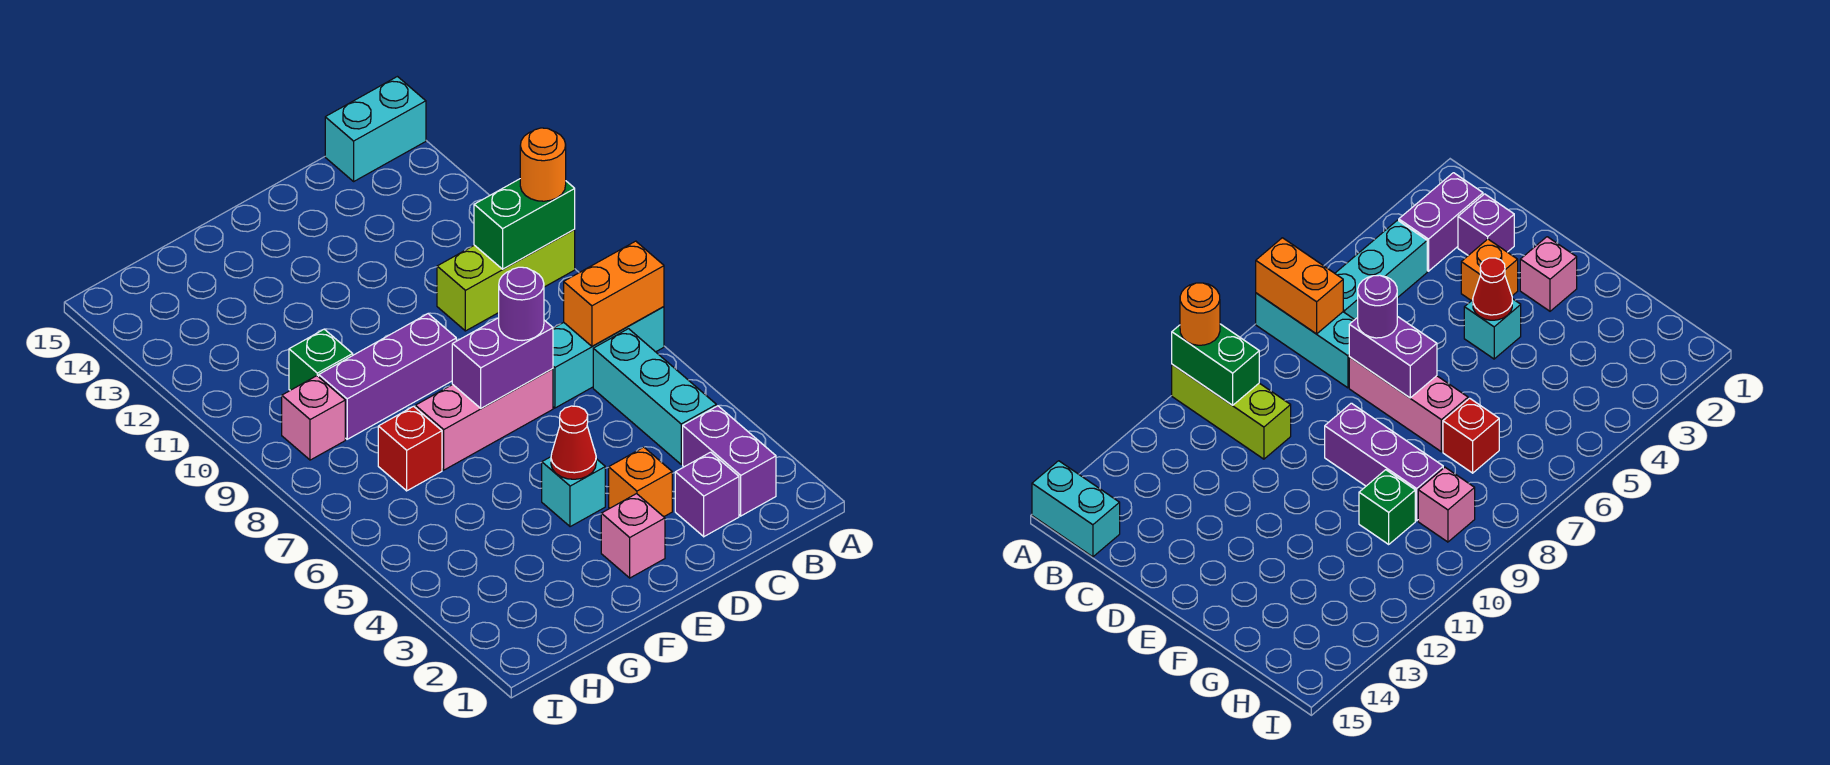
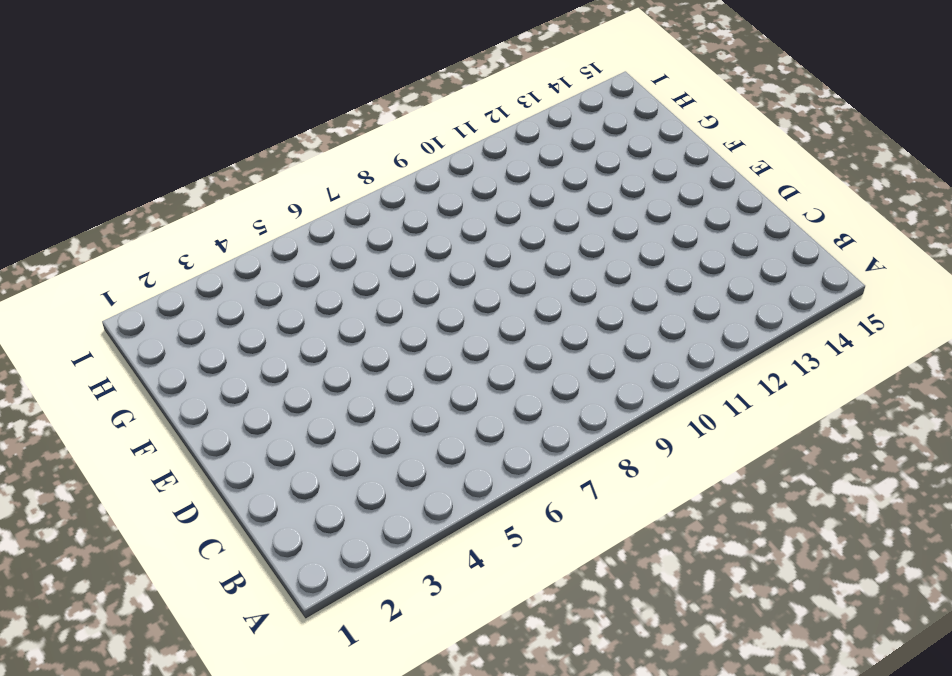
none -> cyan brick A7:C7 level 1
none -> lime brick A10:C10 level 1
none -> cyan brick A15:B15 level 1

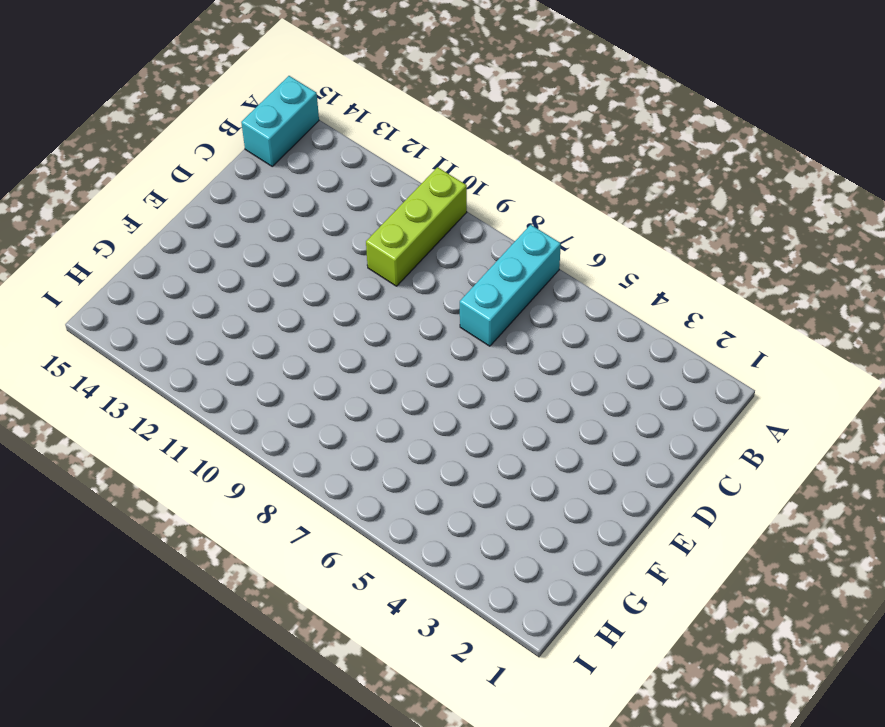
none -> purple brick B2:B3 level 1
none -> cyan brick B4:B6 level 1
none -> purple brick C2 level 1

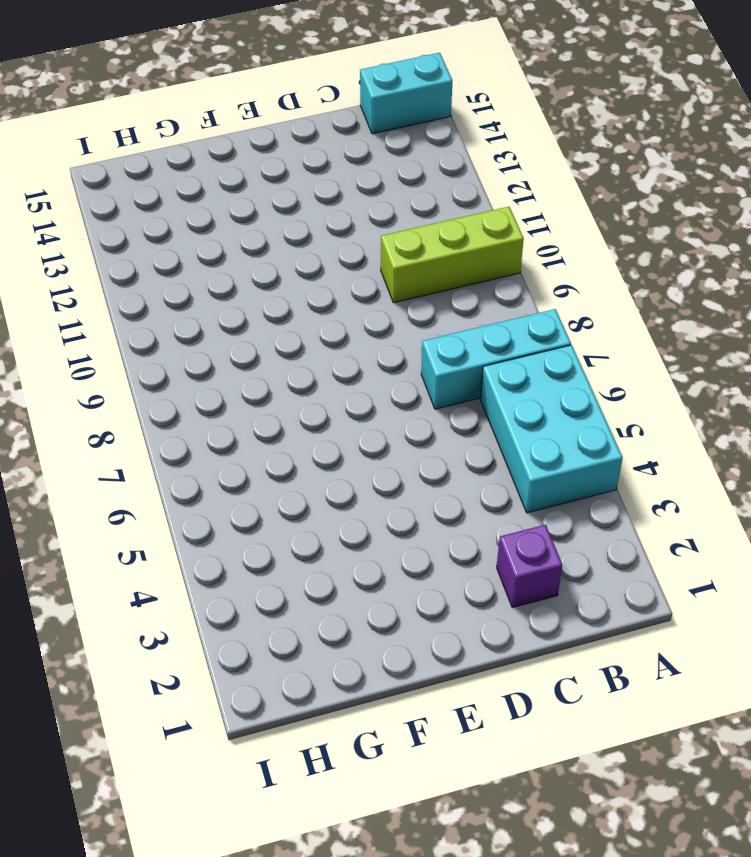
cyan brick A4:B6 level 1 -> cyan brick B4:B6 level 1
none -> purple brick B2:B3 level 1
none -> orange brick D3 level 1
none -> pink brick D7:F7 level 1

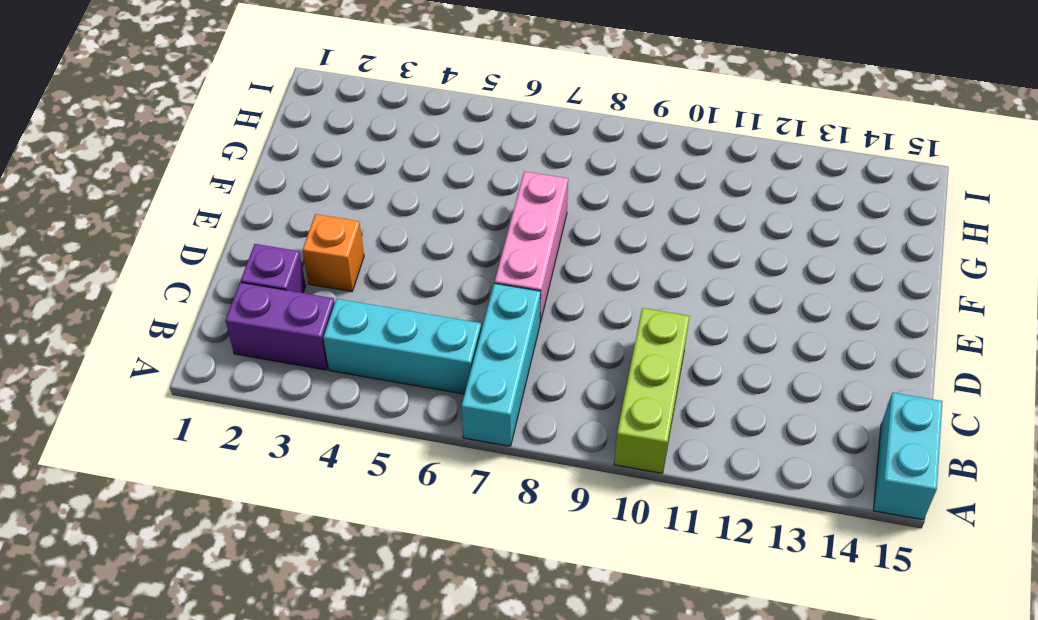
none -> pink brick E2 level 1
none -> cyan brick E4 level 1
none -> purple brick E9:G9 level 1

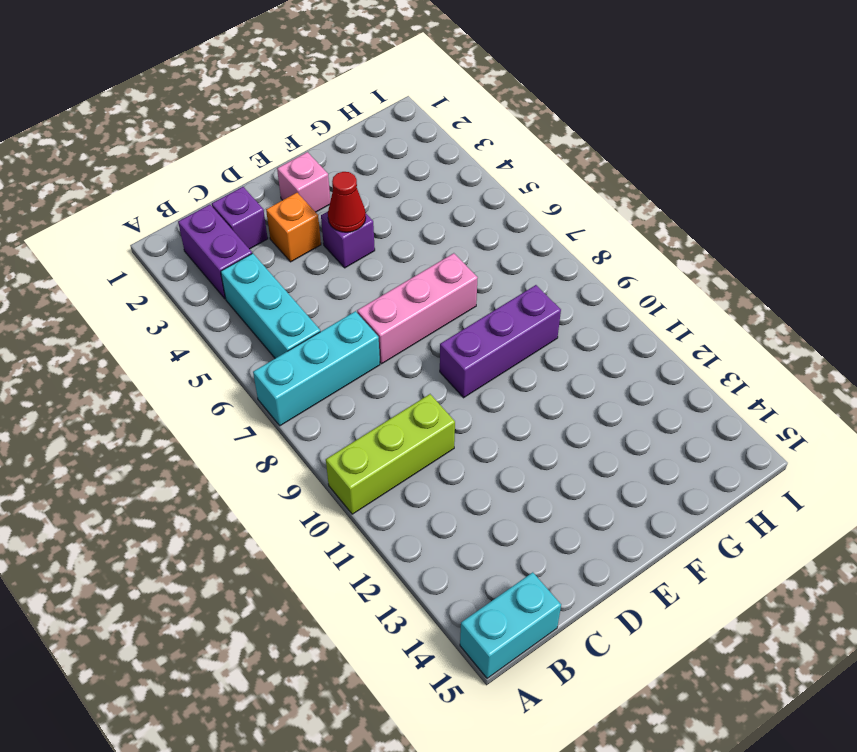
purple brick E4 level 1 -> cyan brick E4 level 1
none -> red brick G7 level 1
none -> green brick G10 level 1
none -> pink brick H9 level 1

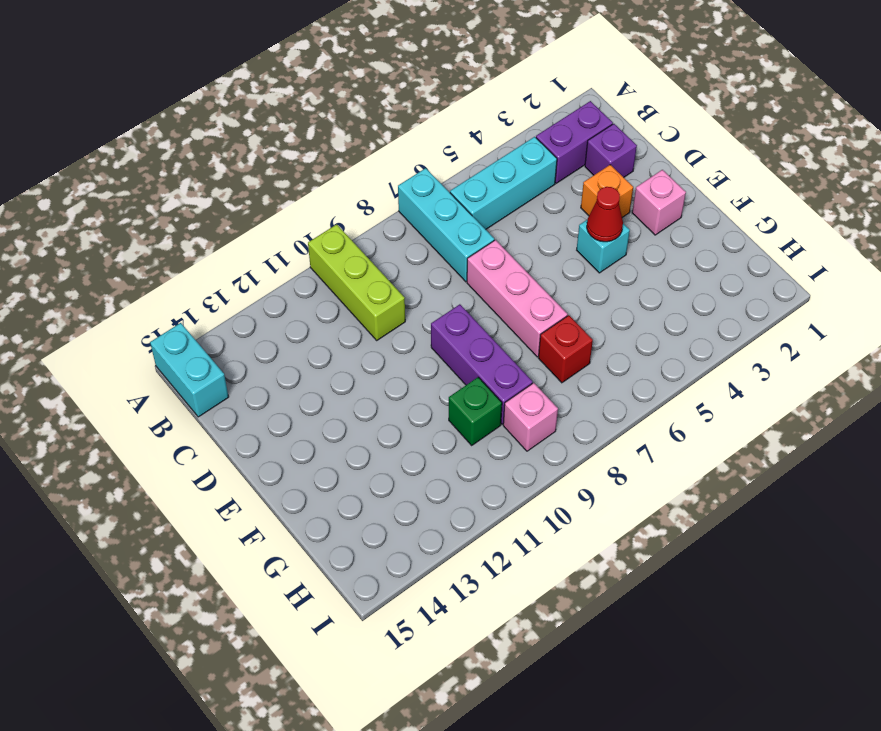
none -> orange brick A7:B7 level 2
none -> green brick A10:B10 level 2
none -> purple brick D7:E7 level 2

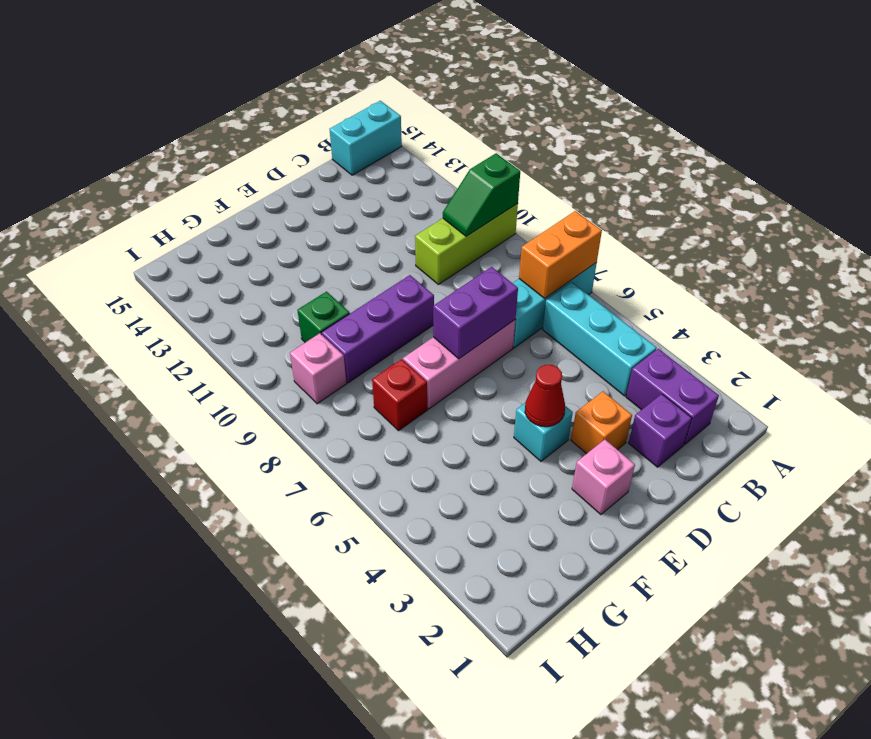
green slope A10:B10 level 2 top A -> green brick A10:B10 level 2
none -> orange round brick A10 level 3
none -> purple round brick D7 level 3

